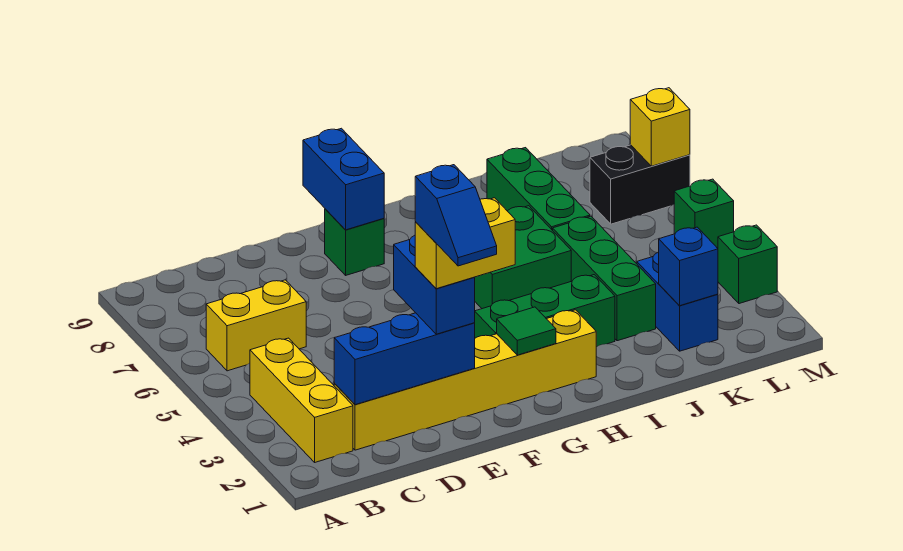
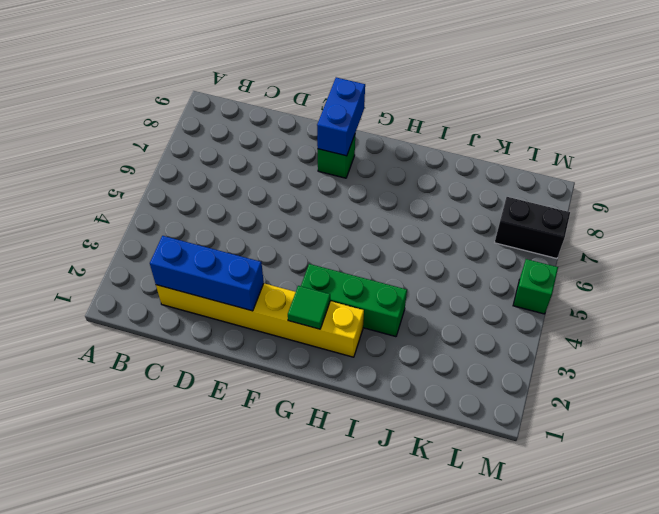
none -> yellow brick B2:B4 level 1
none -> yellow brick B6:C6 level 1
none -> green brick H5:I6 level 1

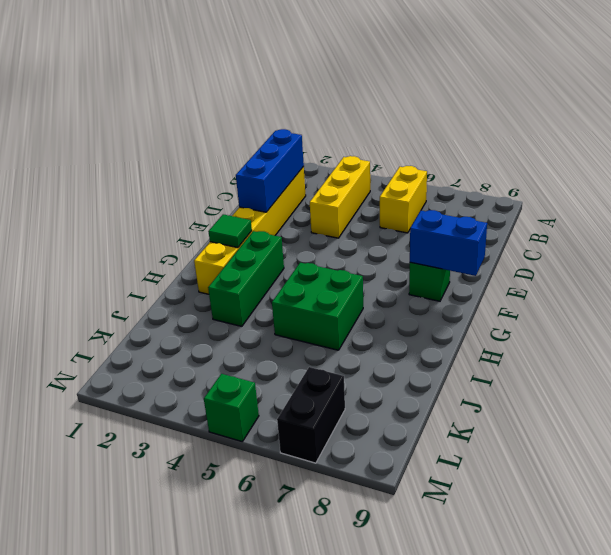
yellow brick B4:D4 level 1 -> yellow brick B2:B4 level 1
none -> green brick J3:J5 level 1
none -> green brick J6:J8 level 1
none -> blue brick K2:K3 level 1

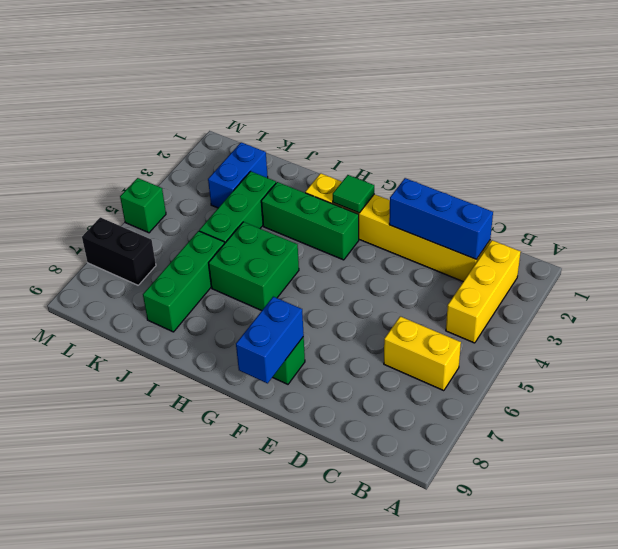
none -> green brick M3 level 1
none -> blue brick K2 level 2
none -> yellow brick M7 level 2

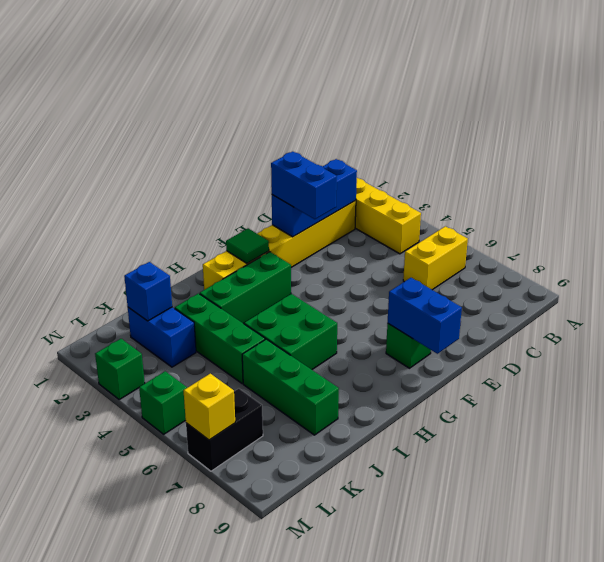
none -> yellow brick E2:F2 level 4
none -> blue slope E1:E2 level 5 top 2

